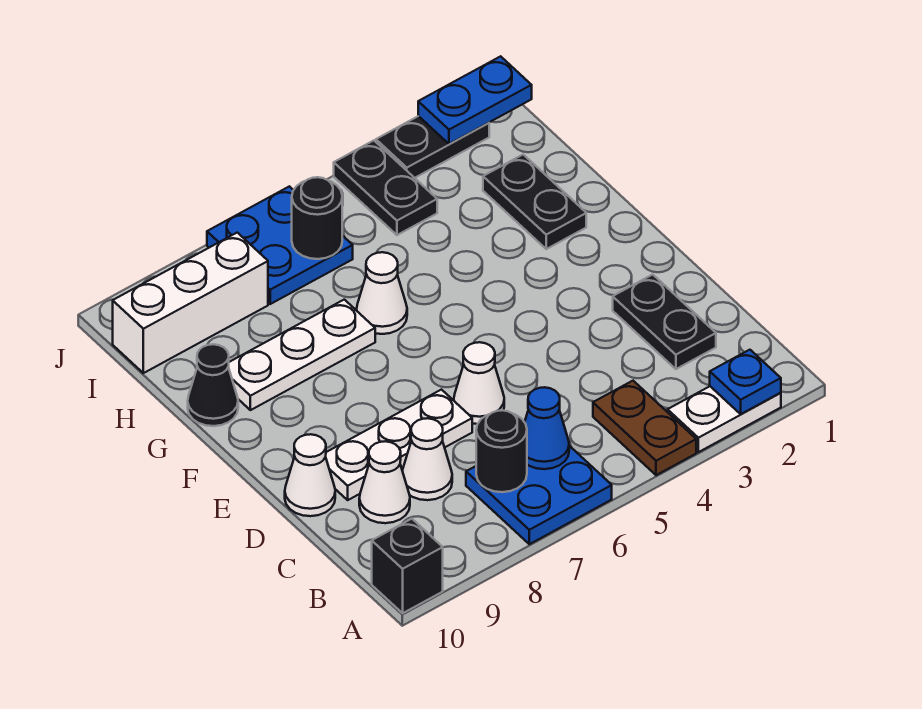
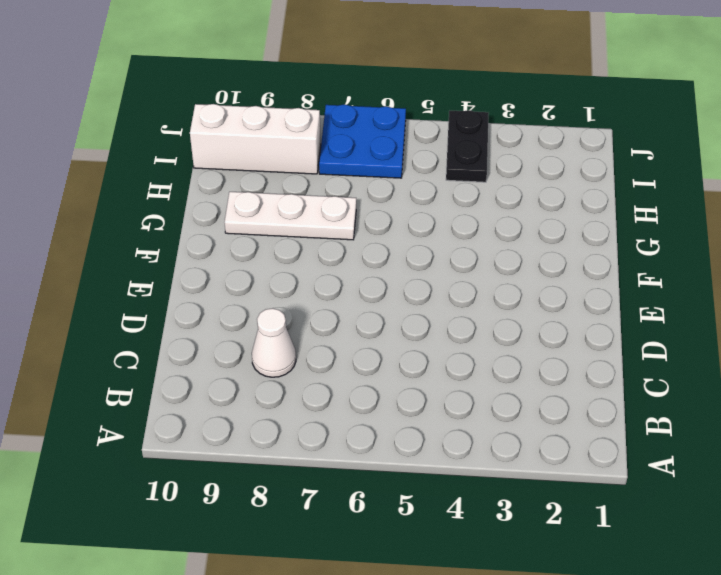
none -> white plate A2:A3 level 1
none -> brown plate A4:B4 level 1
none -> blue plate A6:B7 level 1

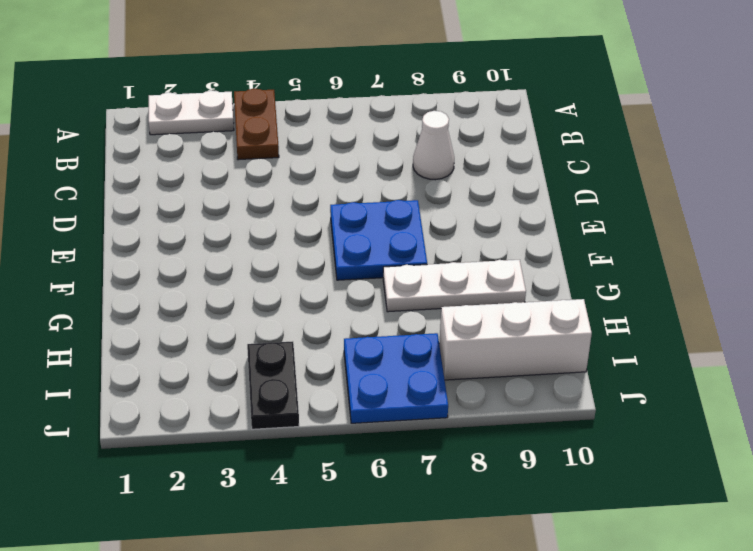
blue plate E6:F7 level 1 -> blue plate A6:B7 level 1
none -> black brick A10 level 1
none -> black plate C2:D2 level 1
none -> white cone C9 level 1

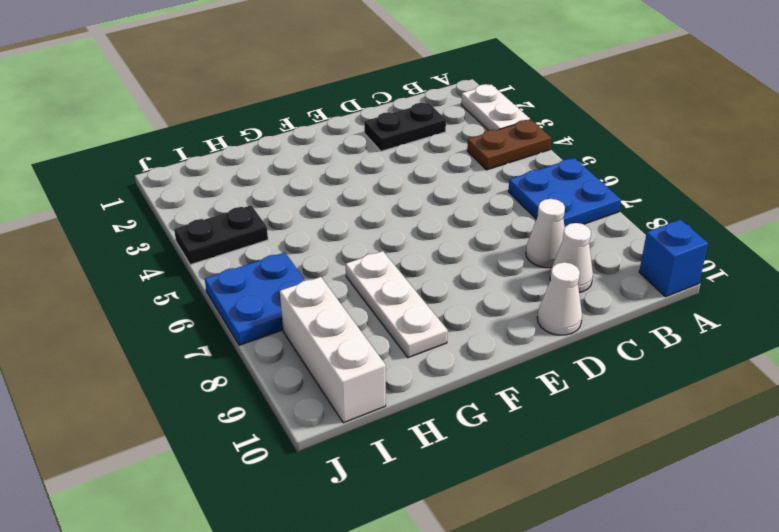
blue brick A10 level 1 -> black brick A10 level 1
none -> white cone D6 level 1
none -> white plate D7:D9 level 1
none -> black plate G2:H2 level 1

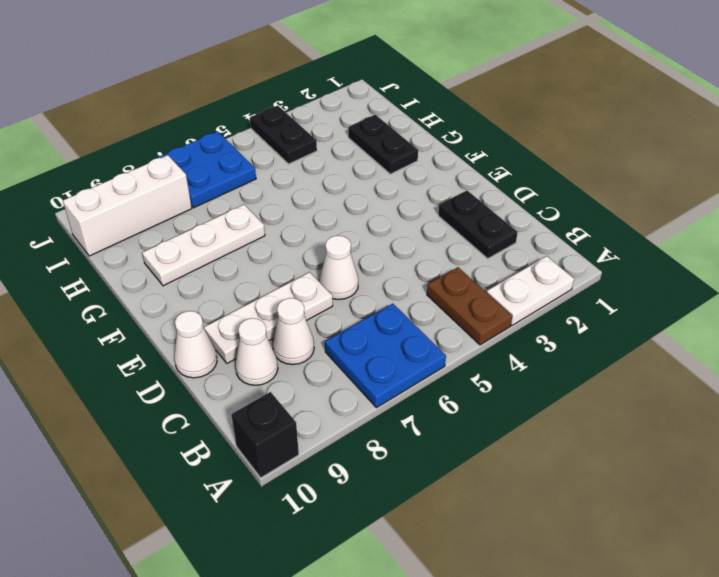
none -> white cone G6 level 1
none -> black cone G10 level 1
none -> black plate J2:J3 level 1

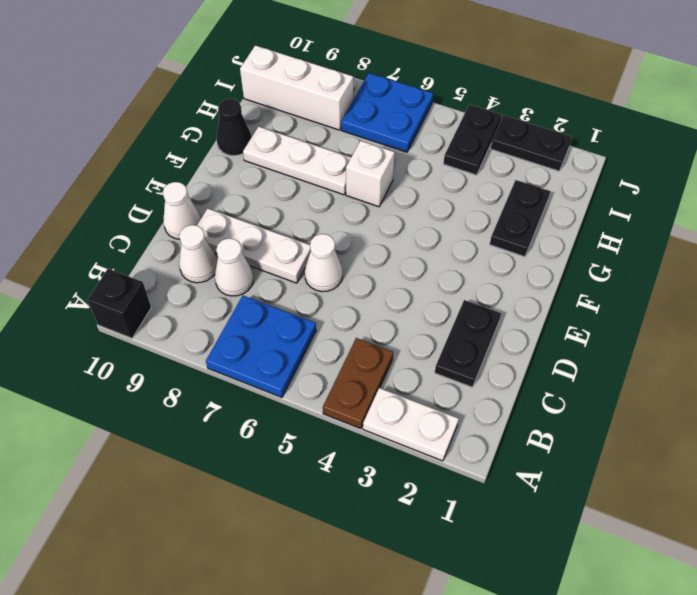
white brick G6 level 1 -> white cone G6 level 1
none -> blue plate A2 level 2
none -> blue cone B6 level 2
none -> black round brick B7 level 2

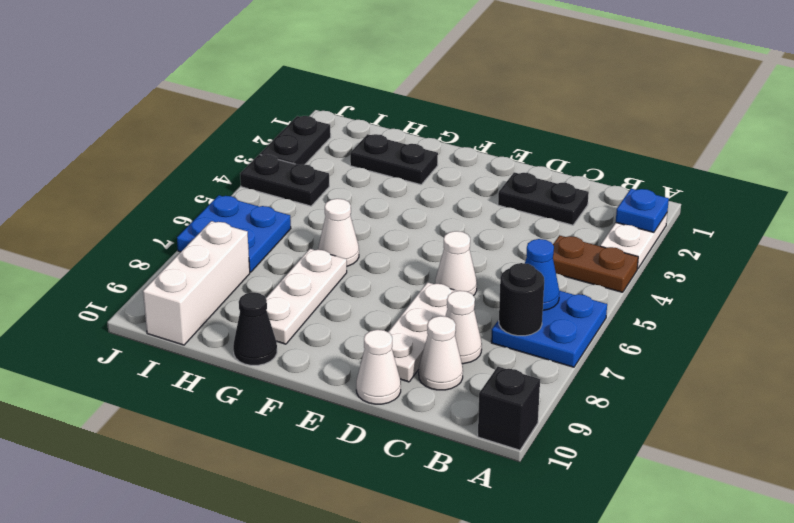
none -> black round brick I6 level 2
none -> blue plate J1:J2 level 2

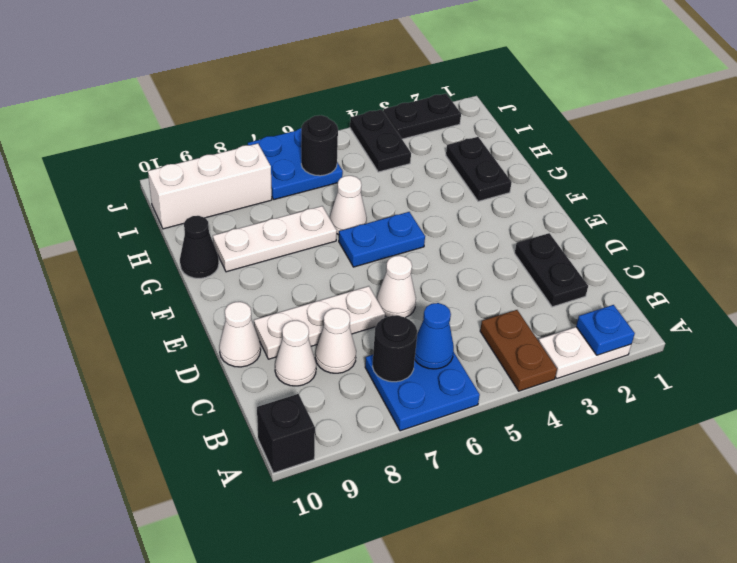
blue plate F5:F6 level 1 -> blue plate J1:J2 level 2

